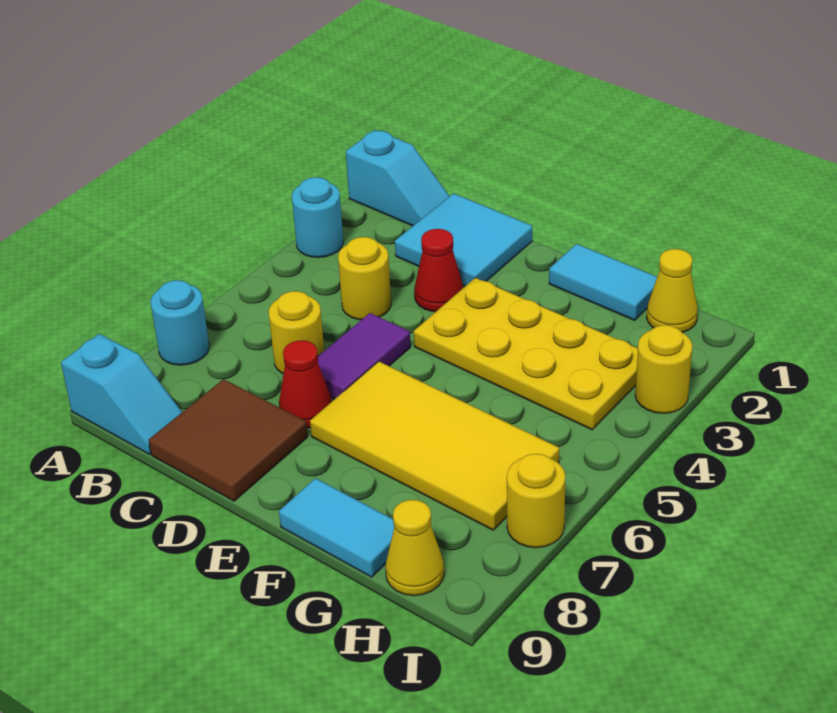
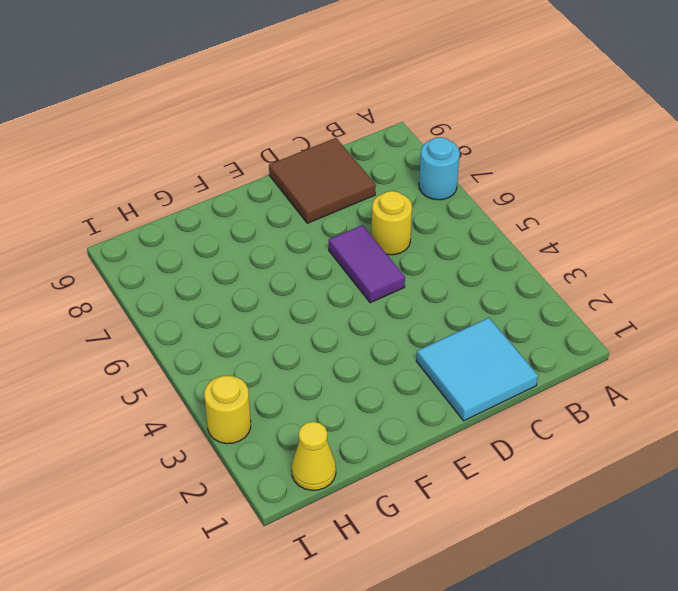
none -> cyan slope A1:B1 level 1 top A
none -> cyan round brick A3 level 1
none -> cyan slope A9:B9 level 1 top A

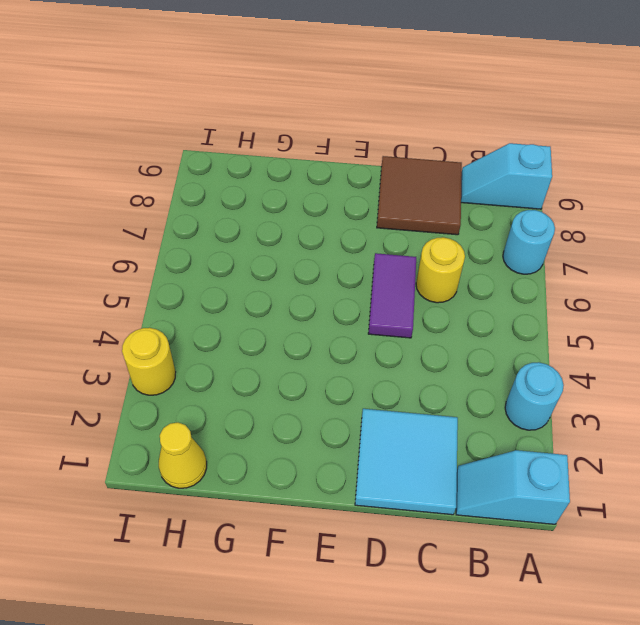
none -> yellow round brick C4 level 1
none -> red cone D3 level 1
none -> red cone D7 level 1

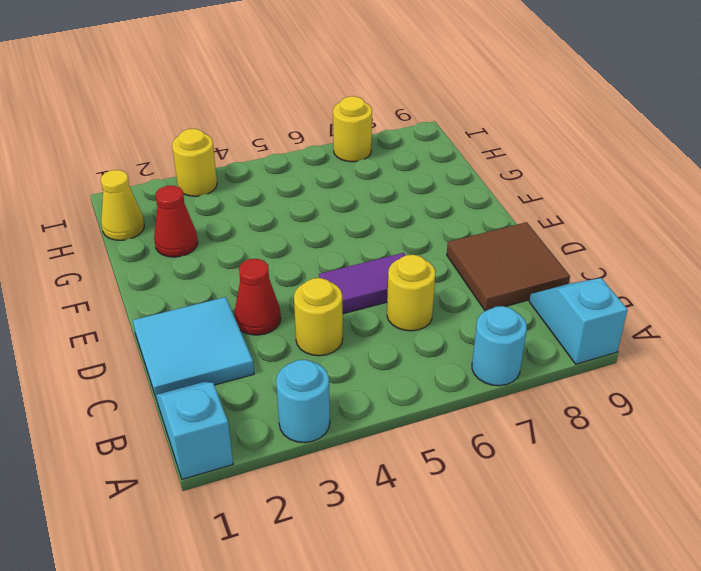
red cone G2 level 1 -> red cone D7 level 1
none -> yellow plate E3:H4 level 1
none -> yellow tile E6:H7 level 1
none -> cyan tile F1:G1 level 1

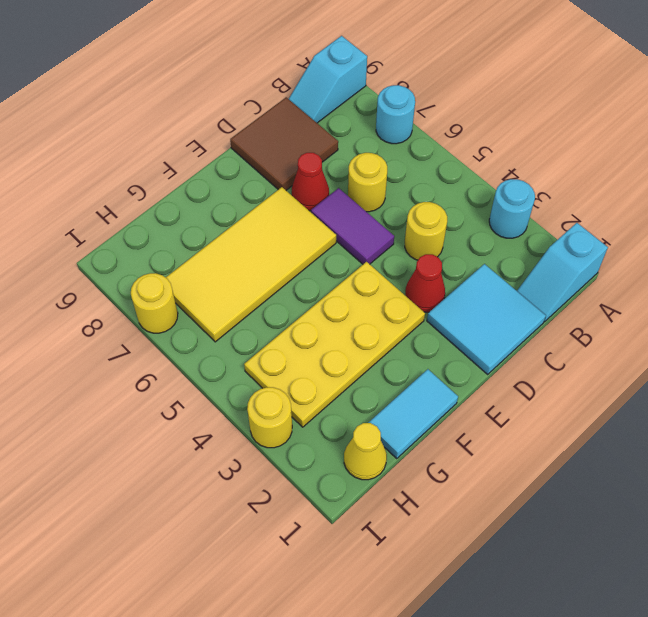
none -> cyan tile F9:G9 level 1
none -> yellow cone H9 level 1

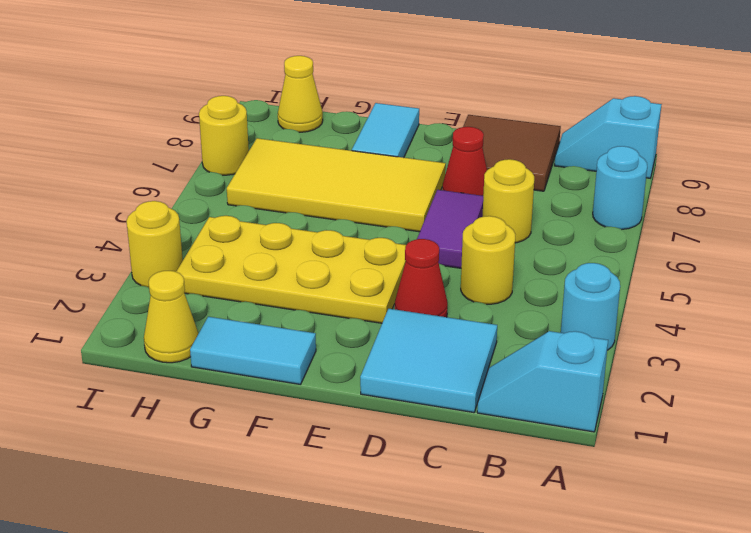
cyan tile F8:F9 level 1 -> cyan tile F9:G9 level 1

